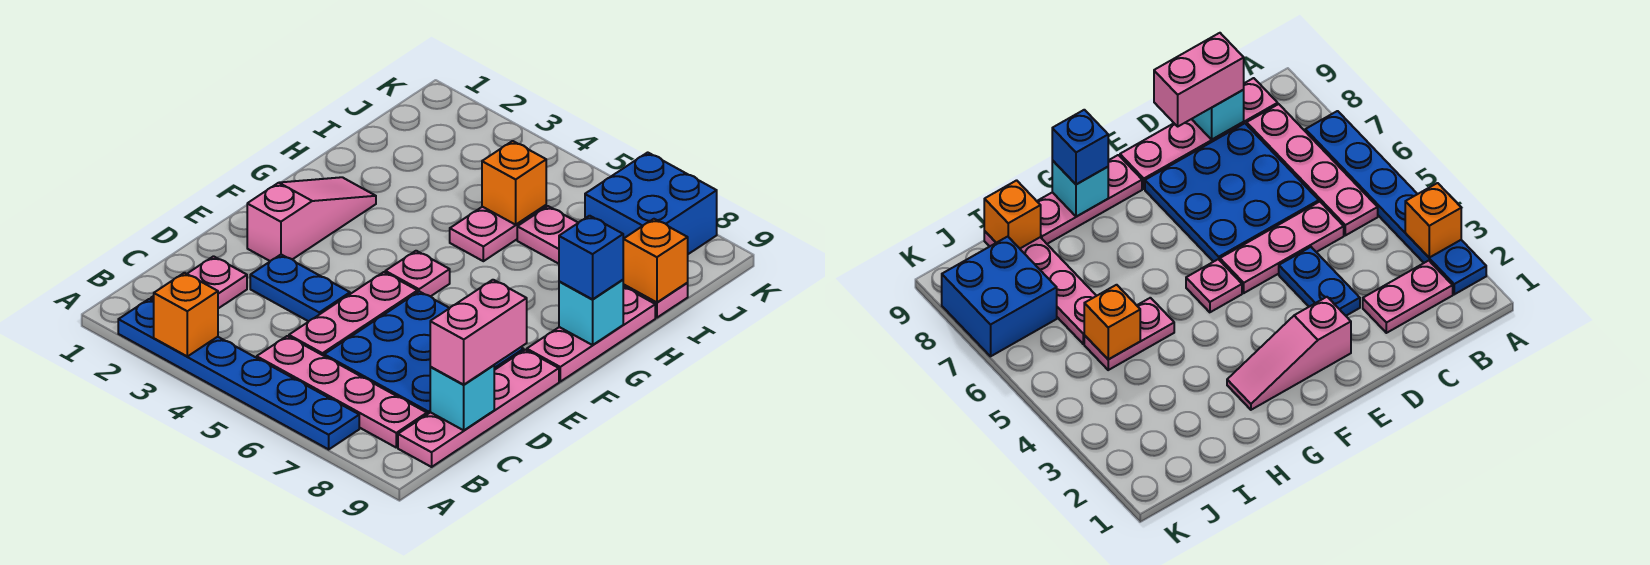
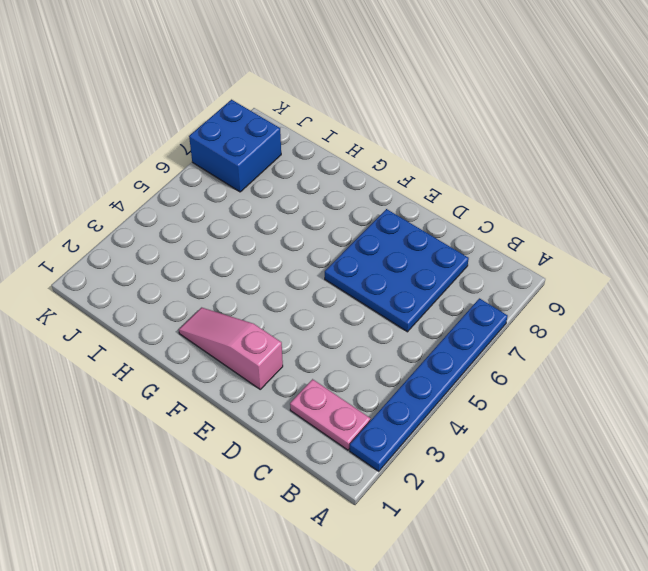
none -> pink plate B5:B8 level 1
none -> pink plate B9:E9 level 1
none -> pink plate C5:E5 level 1

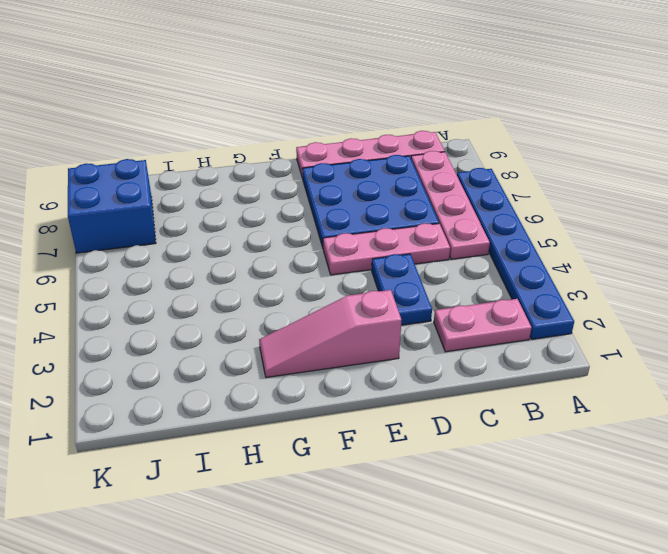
none -> pink plate F5 level 1
none -> pink plate F9:H9 level 1
none -> pink plate H5:I5 level 1

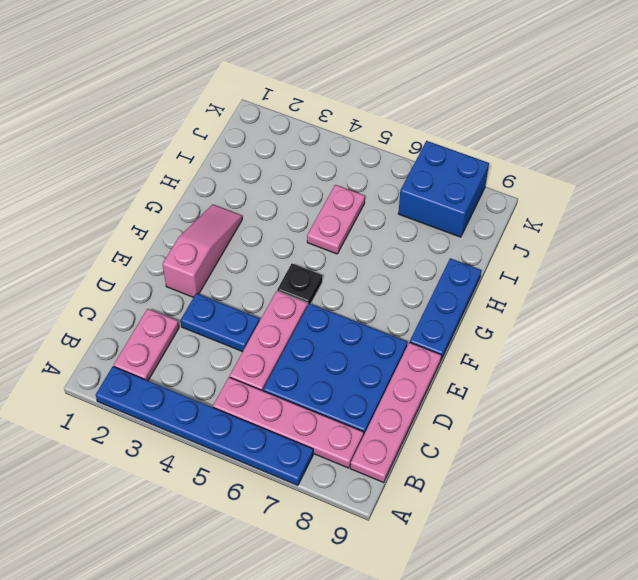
black plate F5 level 1 -> pink plate F5 level 1
blue plate F9:H9 level 1 -> pink plate F9:H9 level 1
none -> pink plate I6:I9 level 1
none -> orange brick A3 level 2
none -> cyan brick C9 level 2

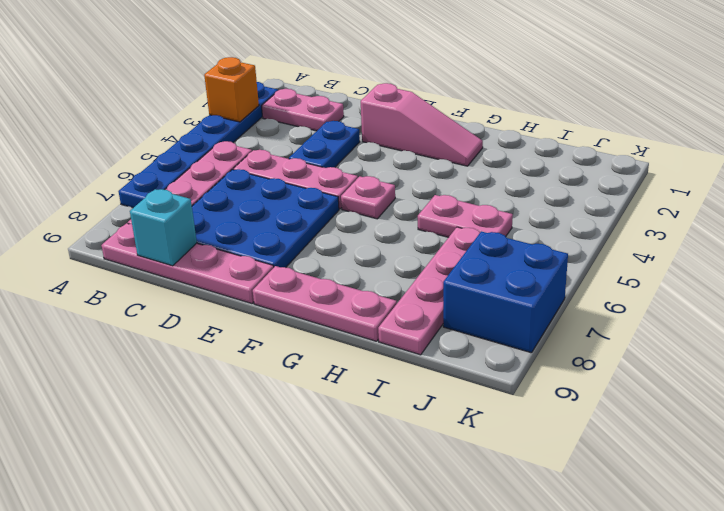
none -> cyan brick G9 level 2
none -> orange brick I5 level 2
none -> orange brick I9 level 2

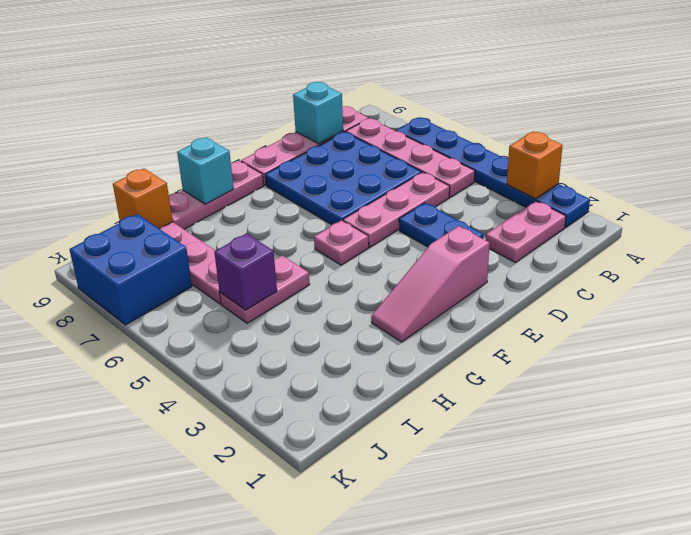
purple brick I5 level 2 -> orange brick I5 level 2
none -> pink brick C9:D9 level 3
none -> blue brick G9 level 3

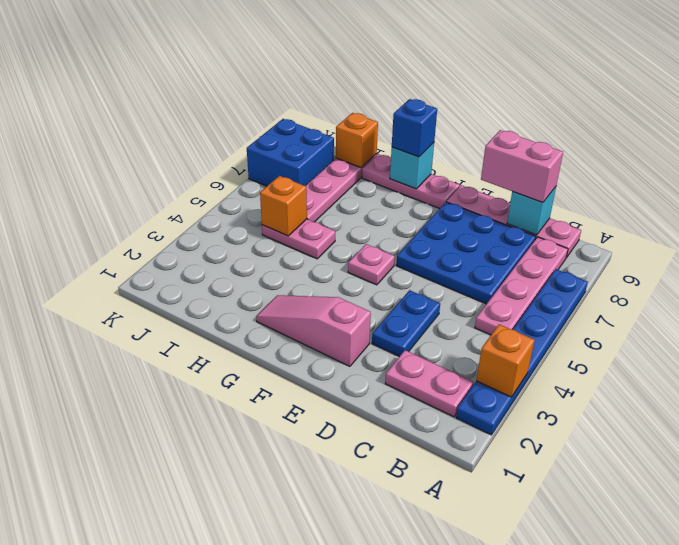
none -> pink plate C5:E5 level 1

